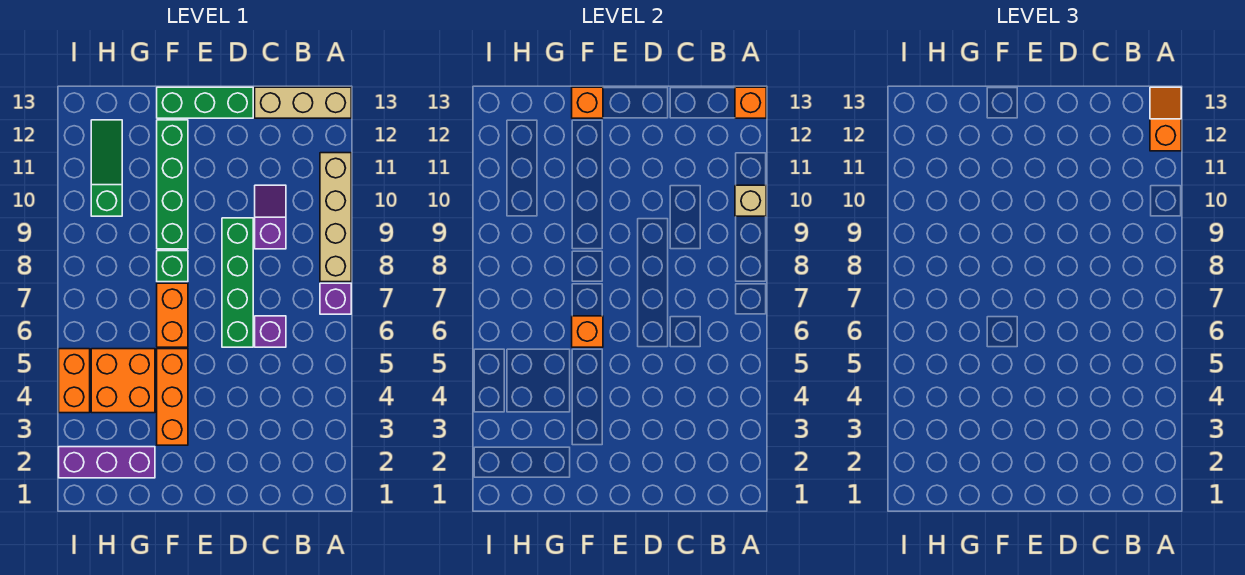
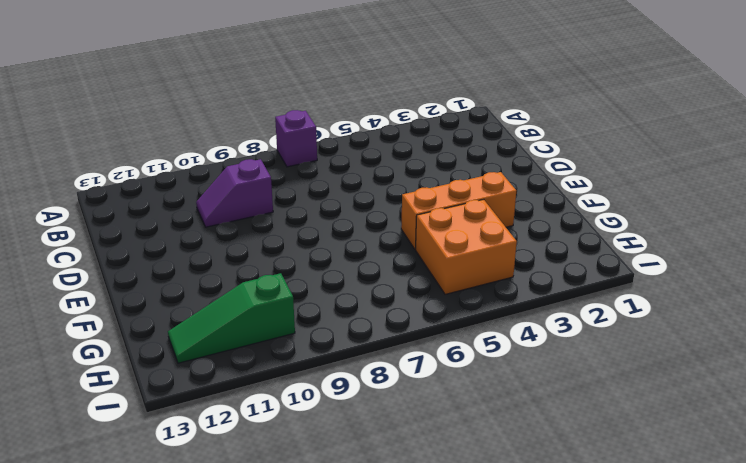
none -> tan brick A8:A11 level 1
none -> tan brick A13:C13 level 1
none -> purple brick C6 level 1

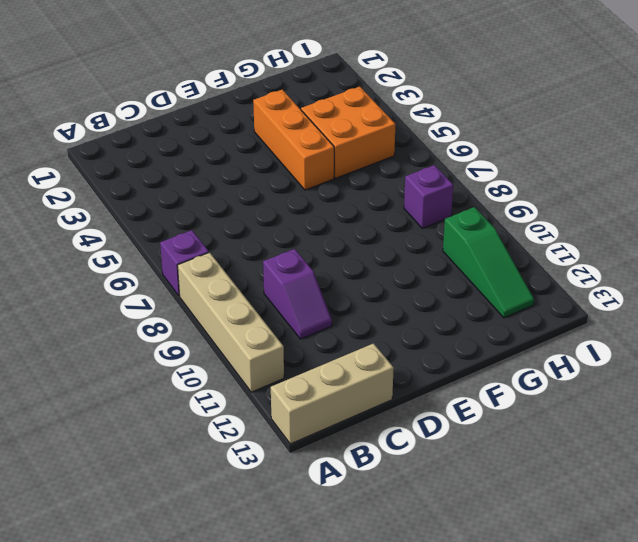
purple brick H8 level 1 -> purple brick C6 level 1
none -> green brick D6:D9 level 1
none -> green brick D13:F13 level 1
none -> orange brick F6:F7 level 1

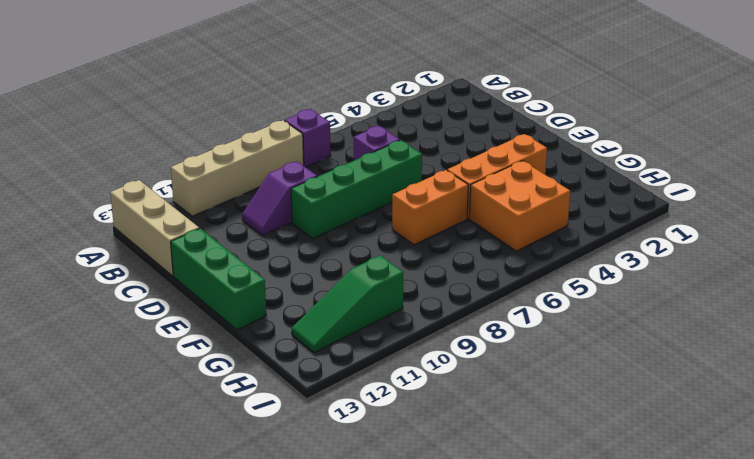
none -> green brick F8 level 1
none -> green brick F9:F12 level 1
none -> purple brick G2:I2 level 1

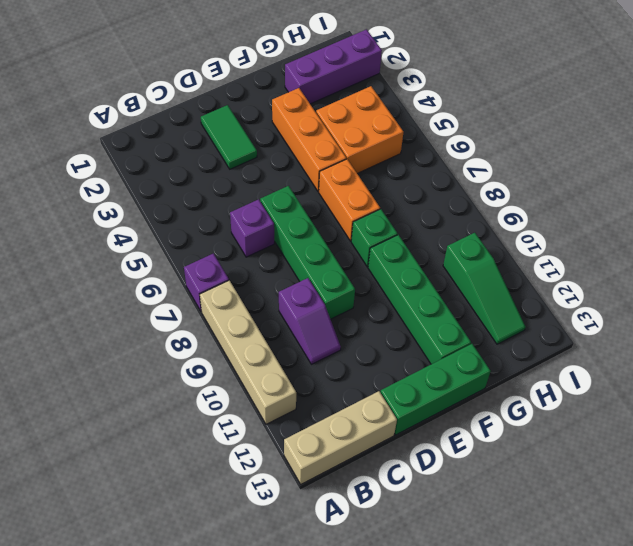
green tile D2:D3 level 1 -> none
none -> orange brick I4:I5 level 1
none -> tan brick A10 level 2
none -> orange brick A13 level 2

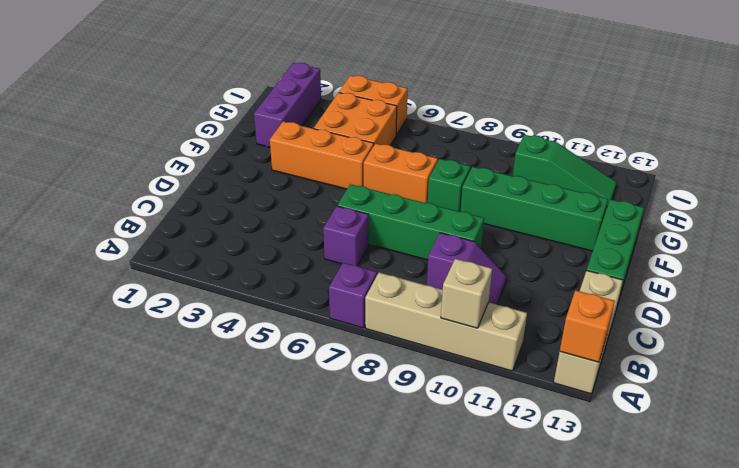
none -> orange brick F6 level 2
none -> orange brick F13 level 2
none -> orange slope A12:A13 level 3 top 12

